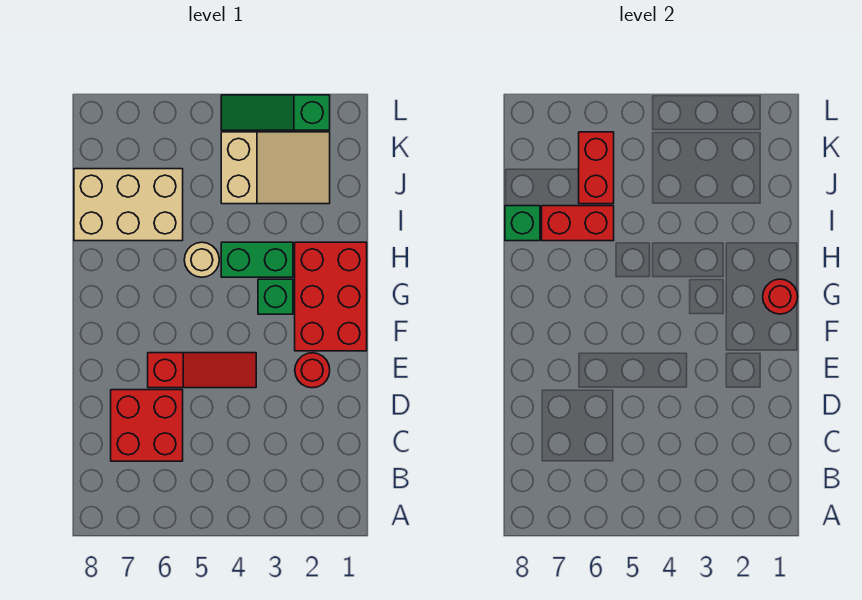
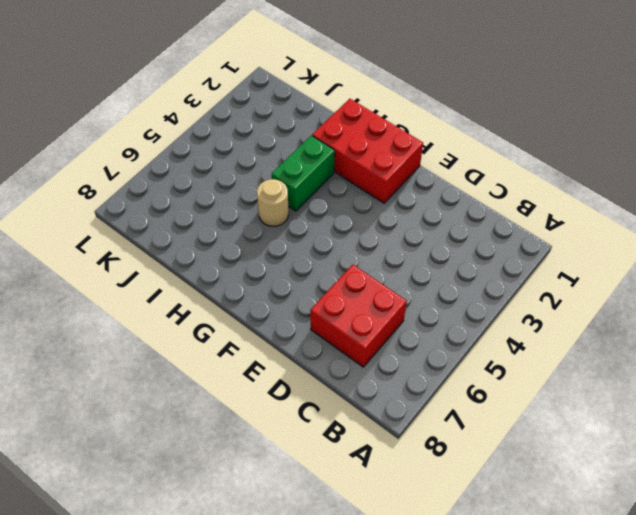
none -> red round brick E2 level 1
none -> red slope E4:E6 level 1 top 6
none -> green brick G3 level 1

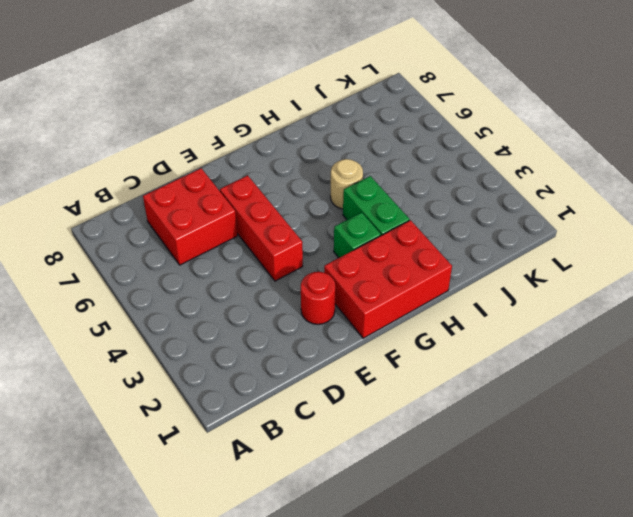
red brick E4:E6 level 1 -> red slope E4:E6 level 1 top 6
none -> tan brick I6:J8 level 1
none -> tan slope J2:K4 level 1 top 4
none -> green slope L2:L4 level 1 top 2

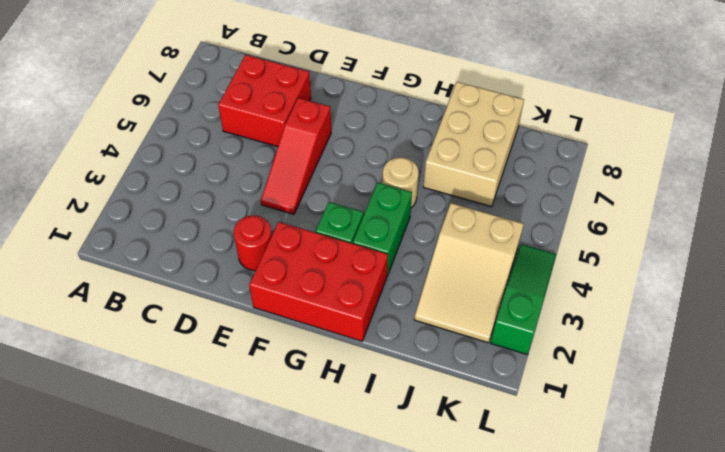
none -> red round brick G1 level 2
none -> red brick I6:I7 level 2
none -> green brick I8 level 2

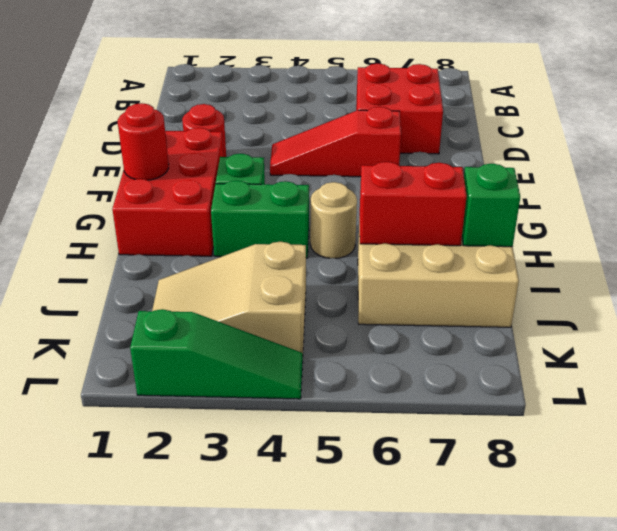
none -> red brick J6:K6 level 2

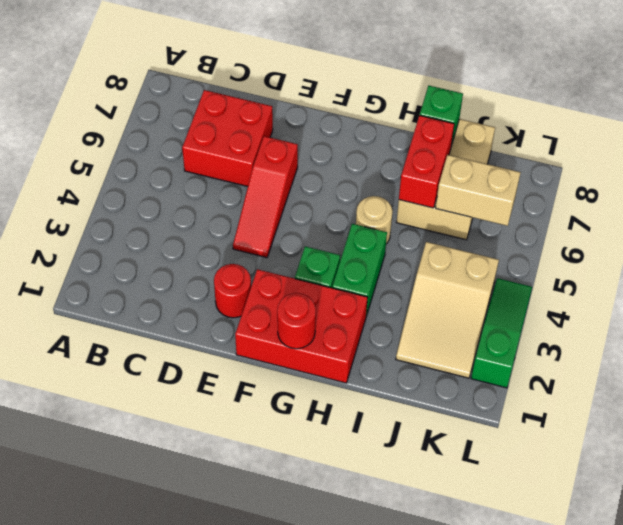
tan brick J6:K6 level 2 -> red brick J6:K6 level 2

